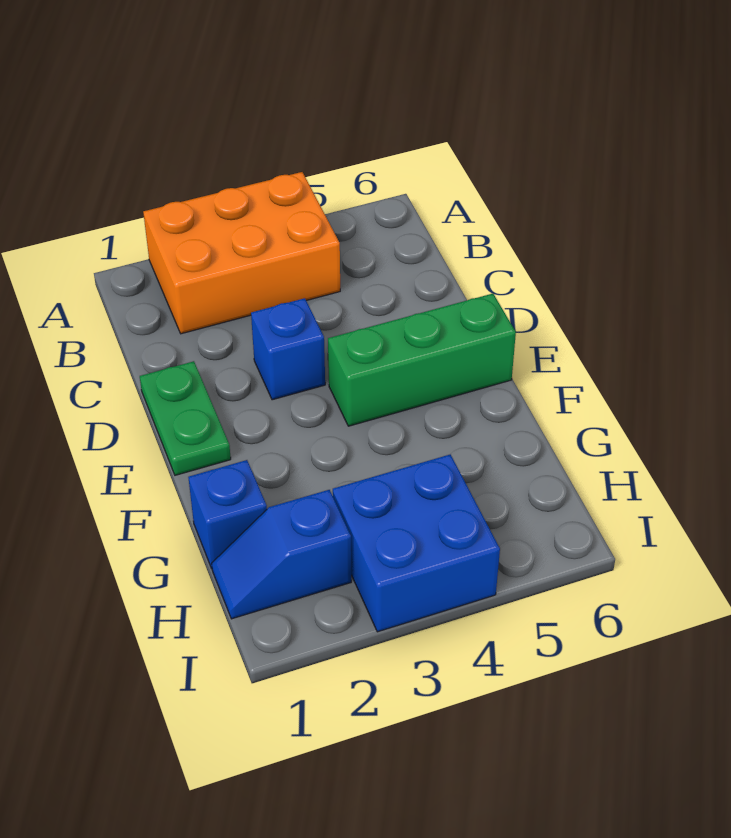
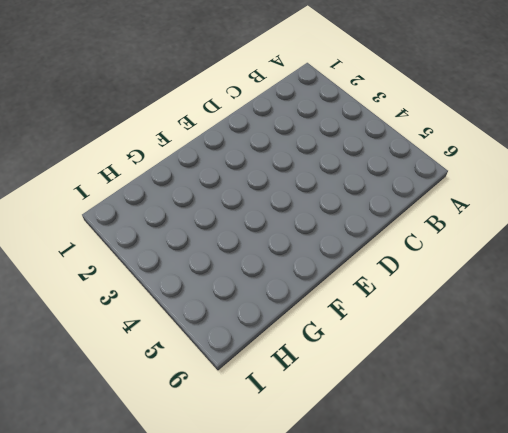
none -> orange brick A2:B4 level 1
none -> green plate D1:E1 level 1

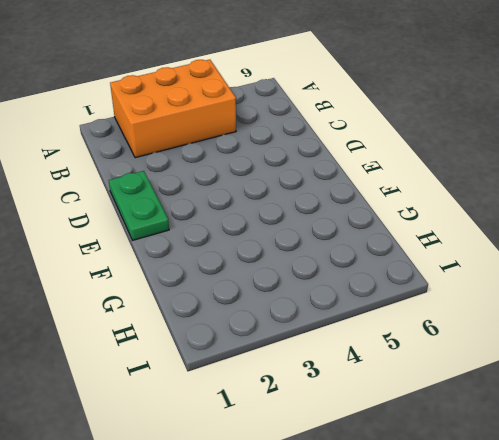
none -> blue brick D3 level 1
none -> green brick E4:E6 level 1

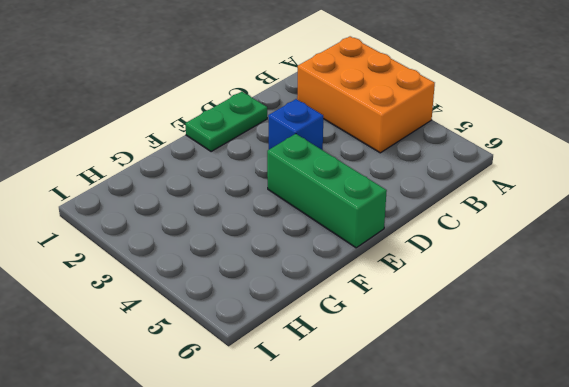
none -> blue brick G1 level 1
none -> blue slope H1:H2 level 1 top 2

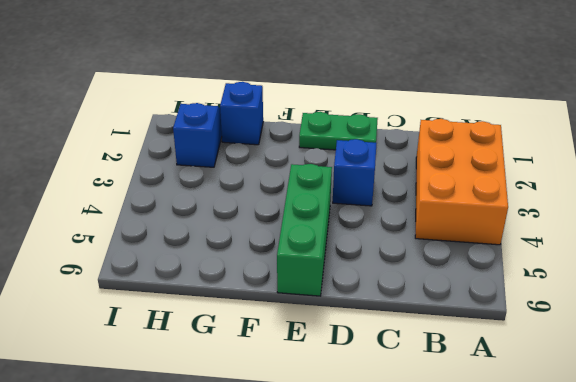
none -> blue brick H3:I4 level 1

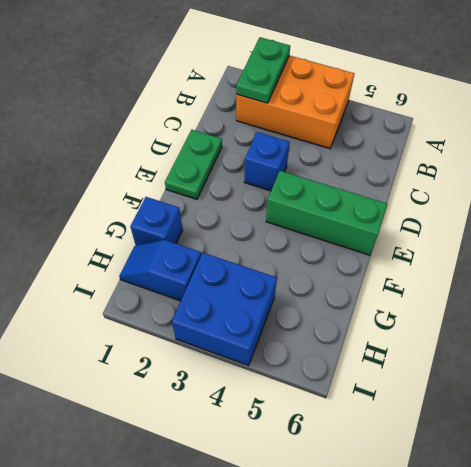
green plate A2:B2 level 2 -> none

